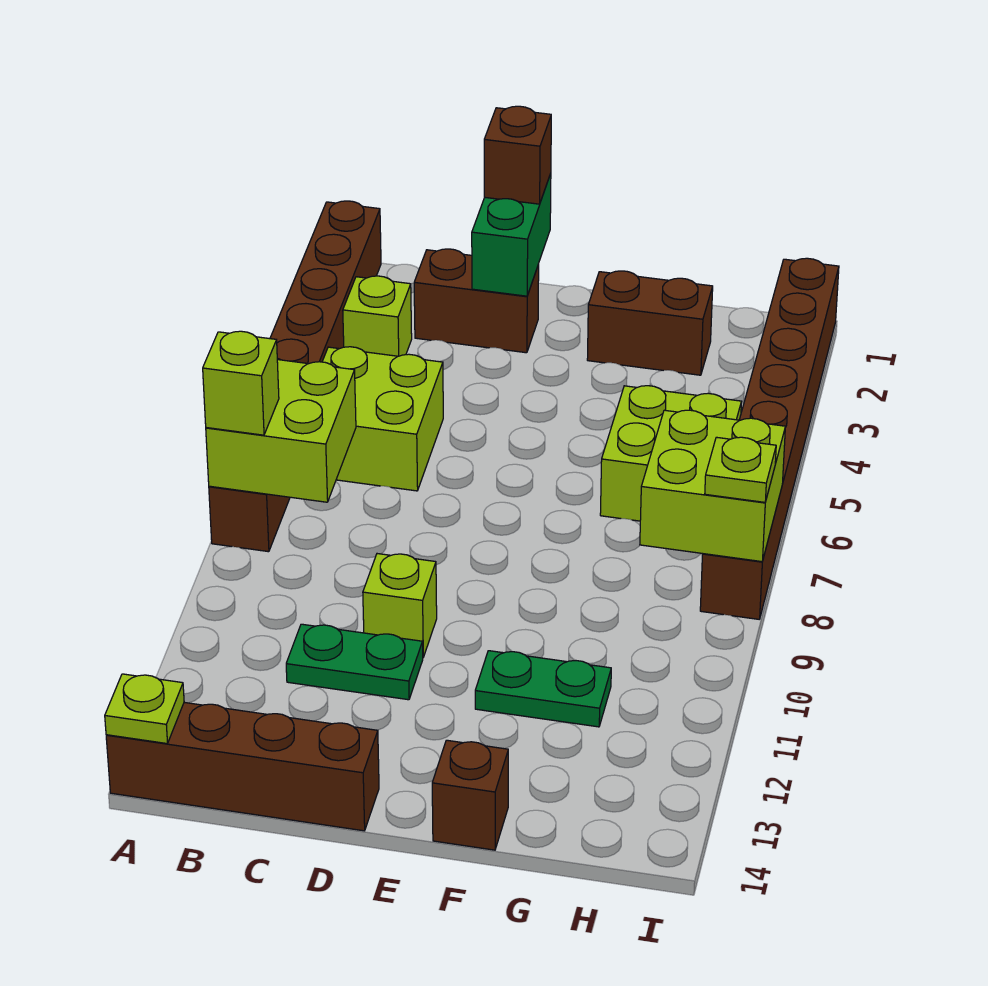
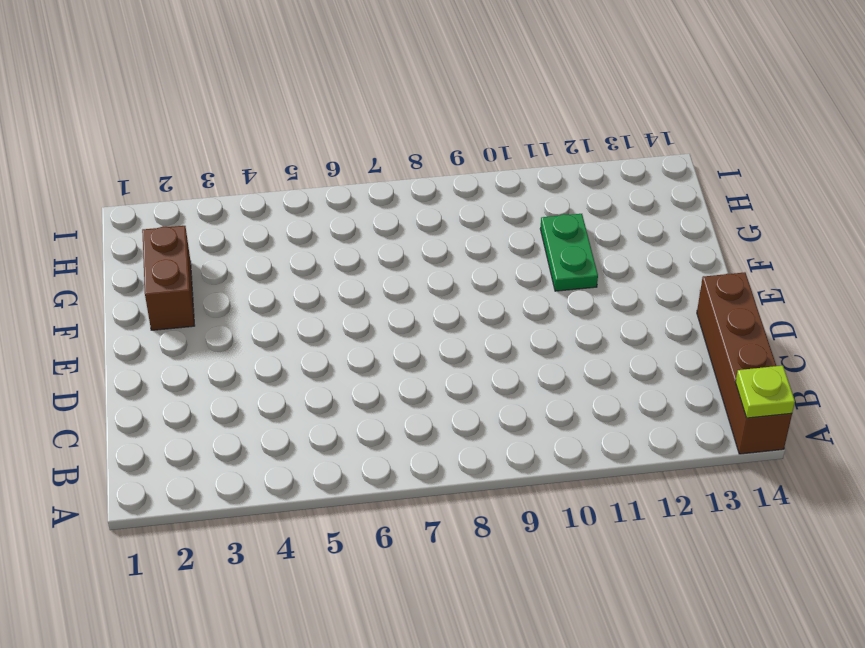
none -> brown brick A1:A8 level 1
none -> lime brick B3 level 1
none -> lime brick B5:C6 level 1

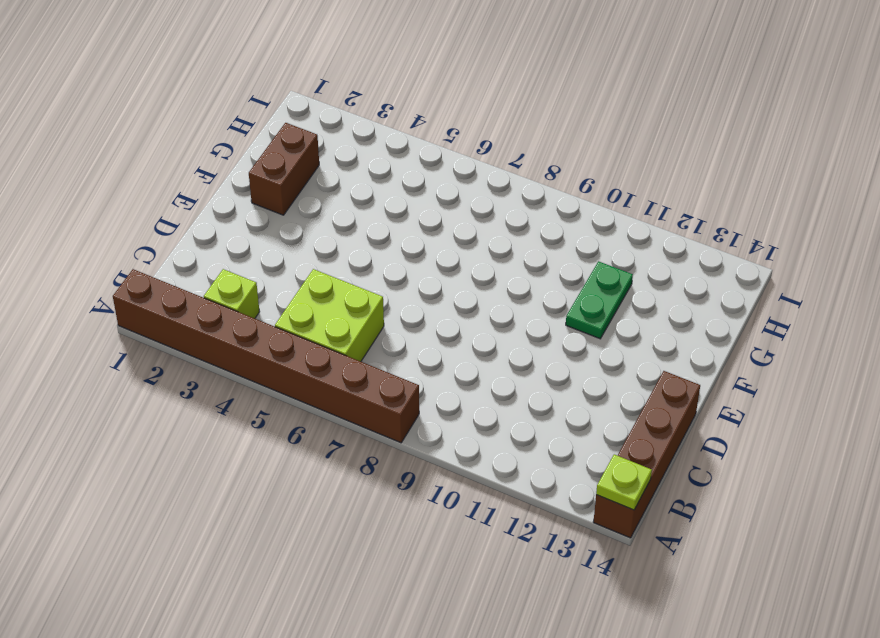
none -> brown brick C2:D2 level 1
none -> green plate C11:D11 level 1
none -> lime brick D10 level 1

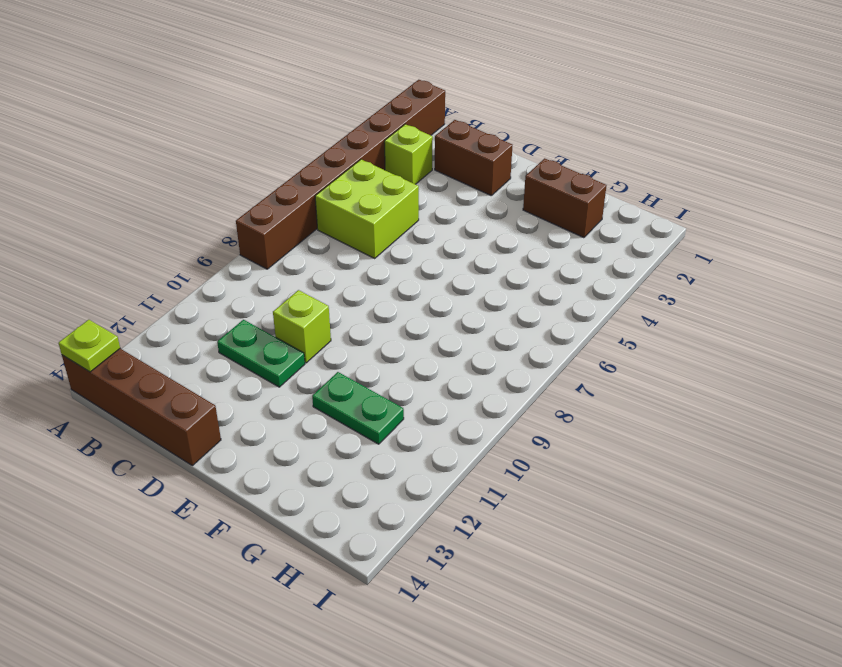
none -> brown brick F14 level 1
none -> lime brick G5:H6 level 1
none -> brown brick I1:I8 level 1

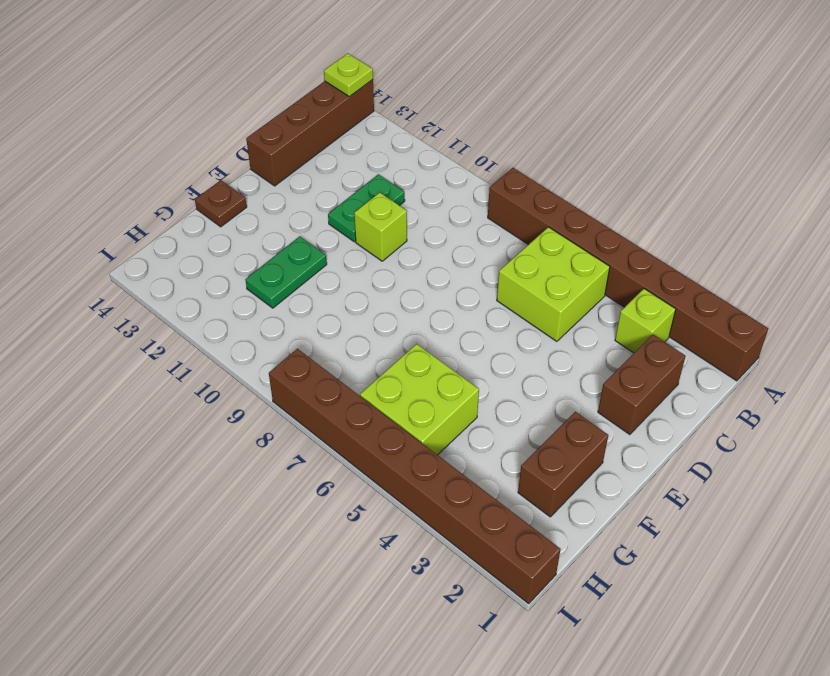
brown plate F14 level 1 -> brown brick F14 level 1
none -> lime brick A7:B8 level 2
none -> green brick D1:D2 level 2
none -> lime brick H7:I8 level 2

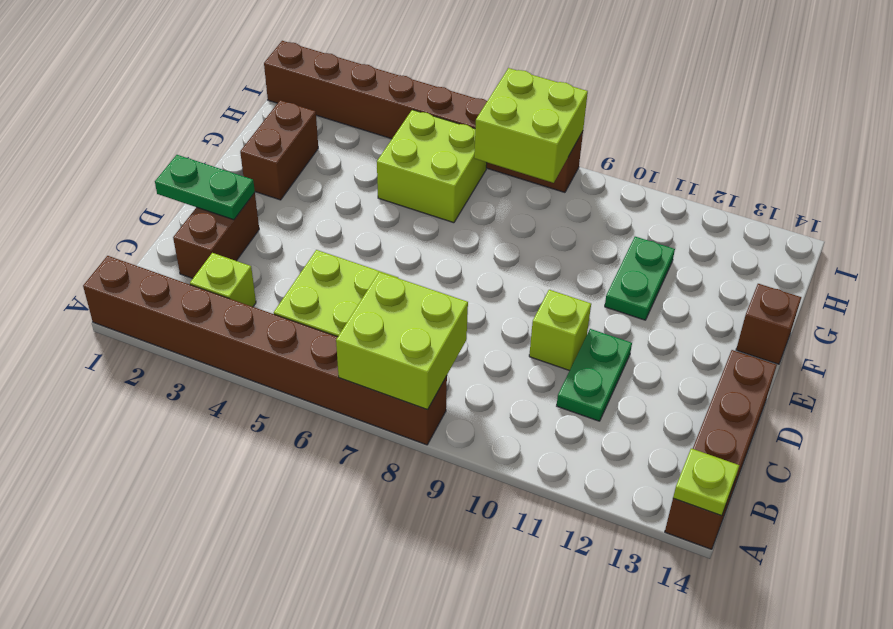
green plate D1:D2 level 2 -> green brick D1:D2 level 2
none -> lime brick A8 level 3
none -> brown brick D1 level 3
none -> lime plate I8 level 3

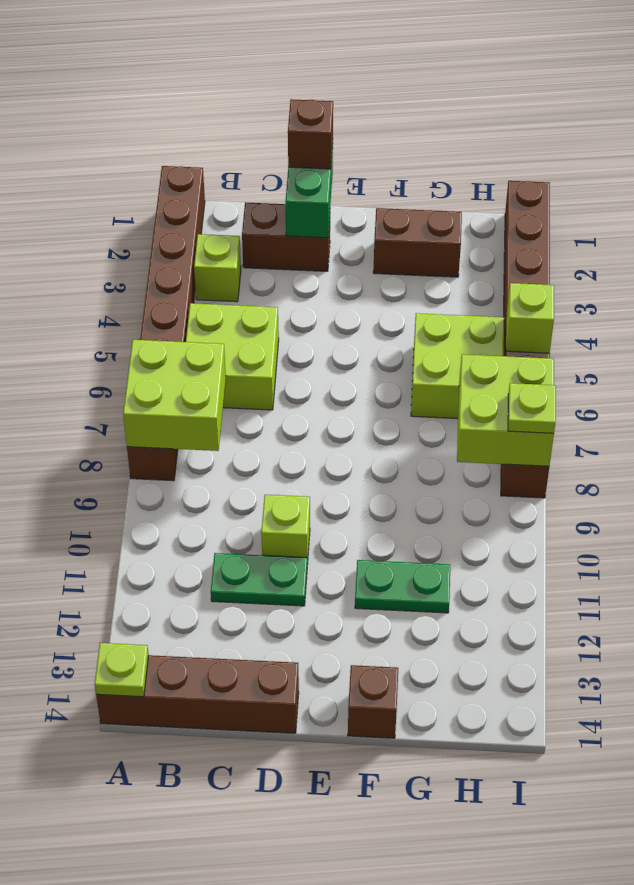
lime brick I5 level 2 -> lime brick A8 level 3

